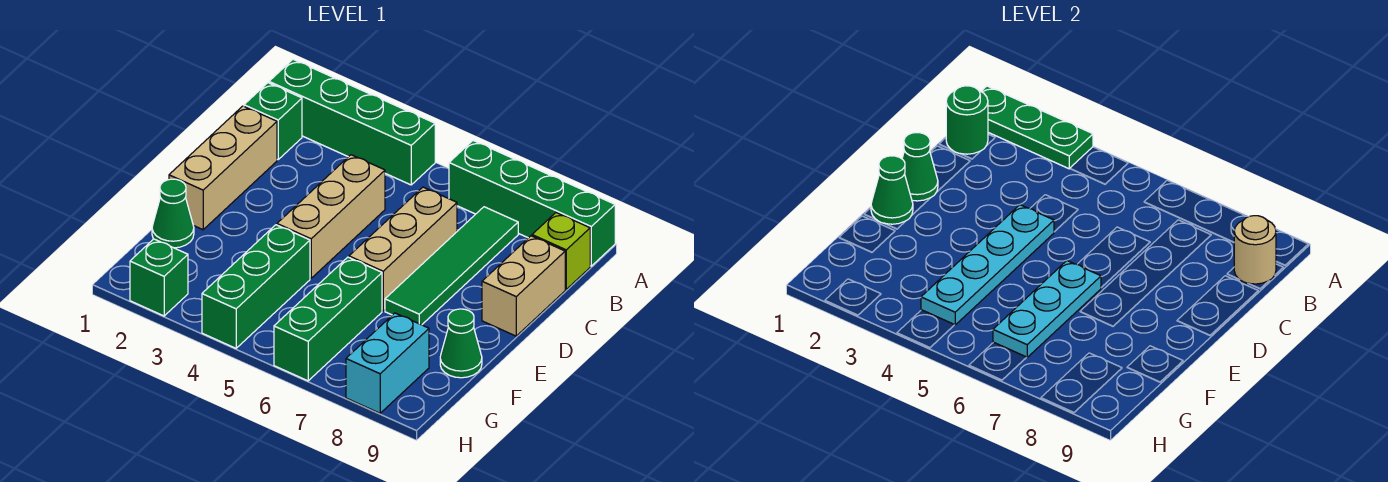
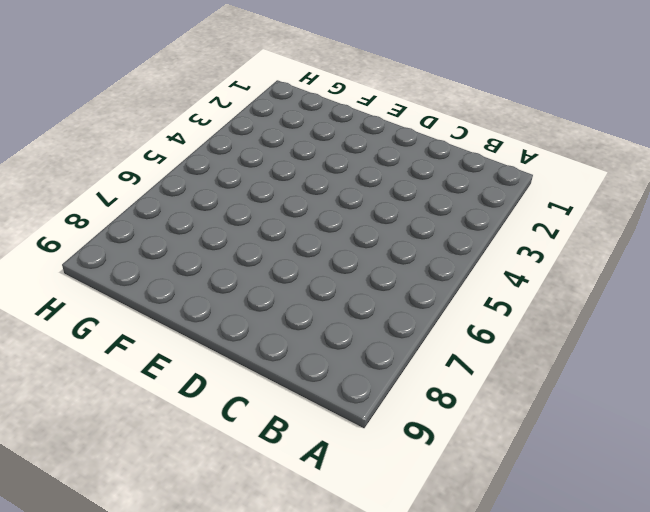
none -> green brick A1:A4 level 1
none -> green brick A6:A9 level 1
none -> green brick B1 level 1

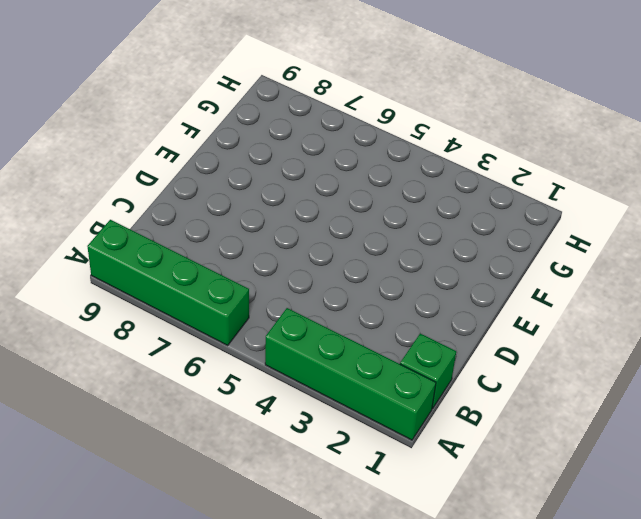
none -> green tile B7:E7 level 1
none -> lime brick B9 level 1
none -> tan brick C1:E1 level 1

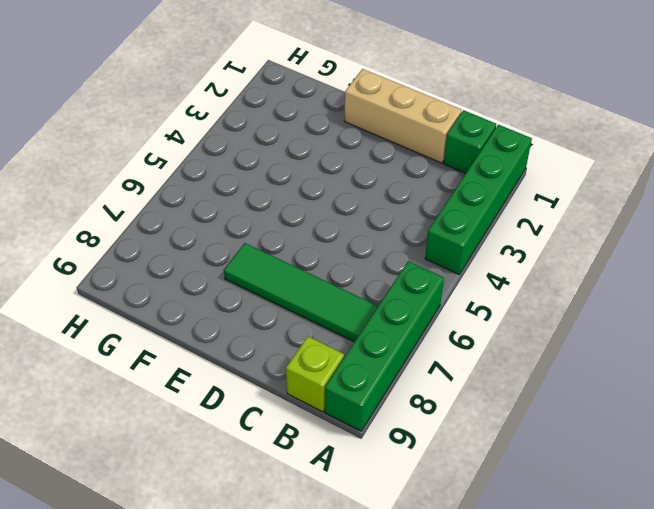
none -> tan brick C4:E4 level 1
none -> tan brick C6:E6 level 1
none -> tan brick C9:D9 level 1

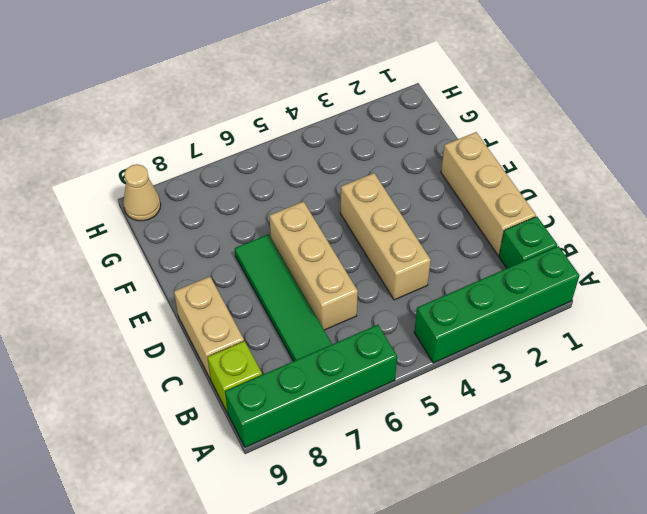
tan cone H9 level 1 -> none
none -> green cone F1 level 1
none -> green brick F4:H4 level 1
none -> green brick F6:H6 level 1

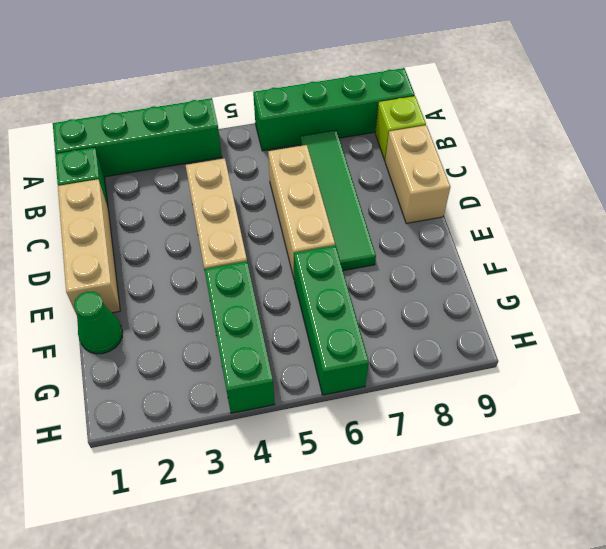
none -> green cone F9 level 1
none -> cyan brick G8:H8 level 1
none -> green brick H2 level 1

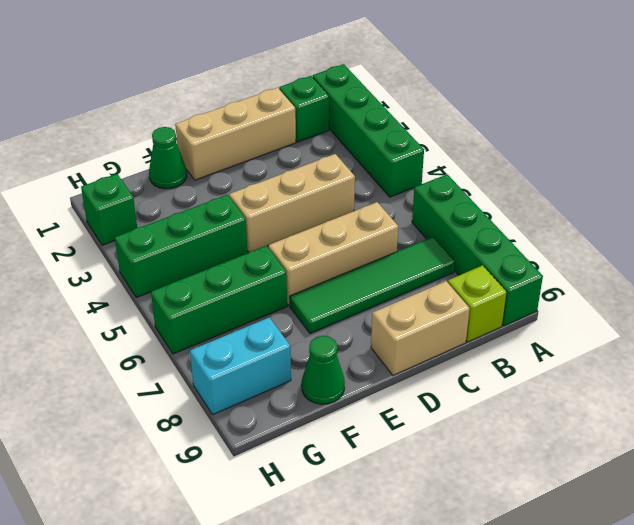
none -> green plate A1:A3 level 2
none -> green round brick B1 level 2
none -> tan round brick B9 level 2

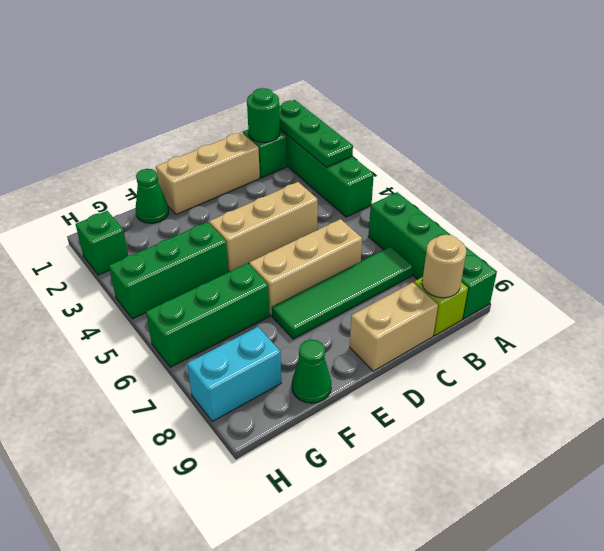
none -> green cone D1 level 2
none -> cyan plate D4:G4 level 2
none -> green cone E1 level 2

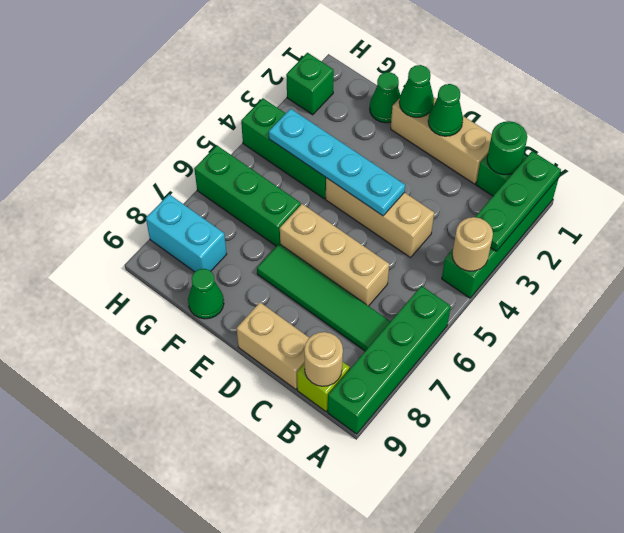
tan round brick A4 level 2 -> none
none -> cyan plate E6:G6 level 2

